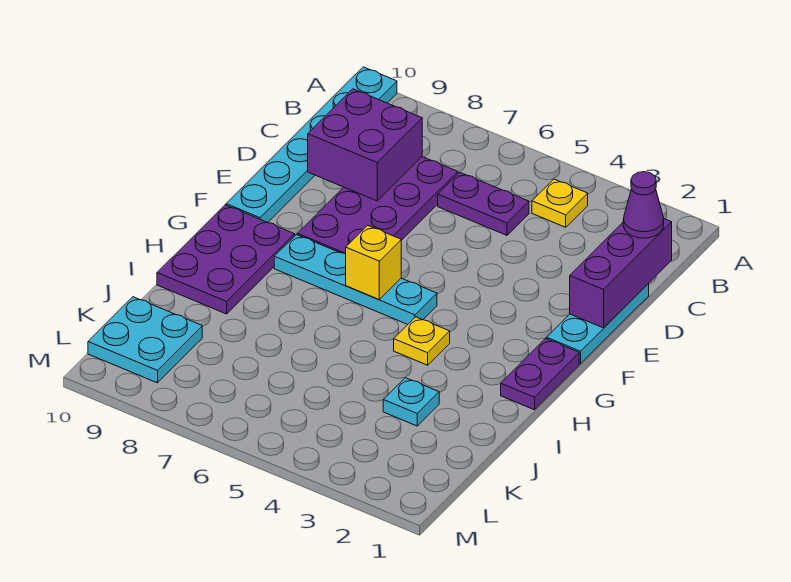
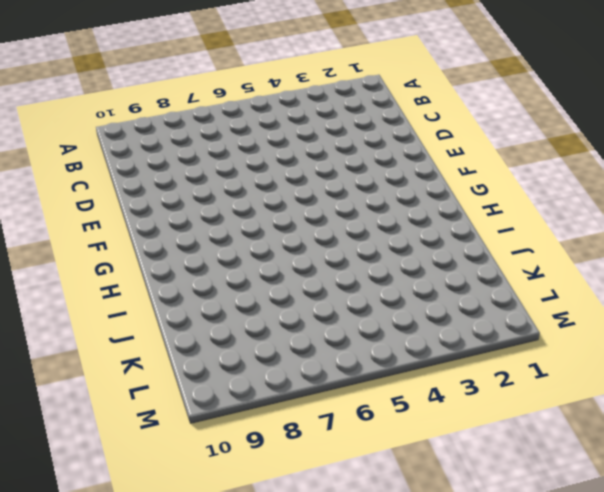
none -> cyan plate A10:F10 level 1
none -> yellow plate B4 level 1
none -> purple plate C5:C6 level 1

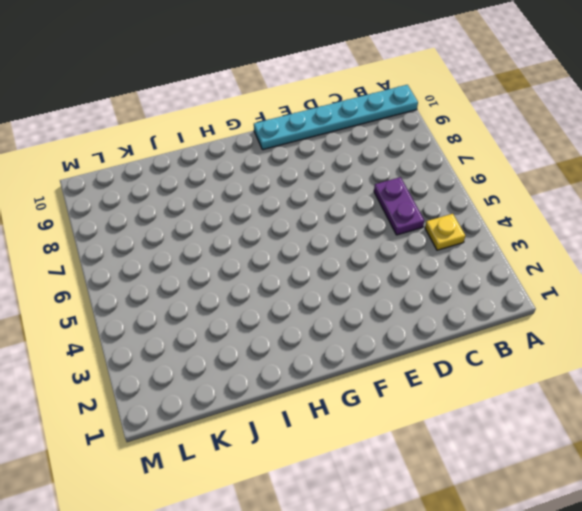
none -> purple plate C7:F8 level 1
none -> cyan plate D1:F1 level 1
none -> purple plate G1:H1 level 1

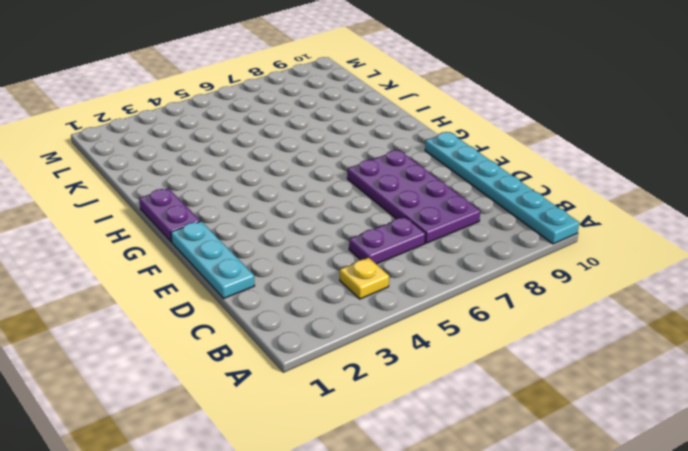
none -> cyan plate G5:G8 level 1
none -> purple plate G9:I10 level 1
none -> yellow plate H4 level 1

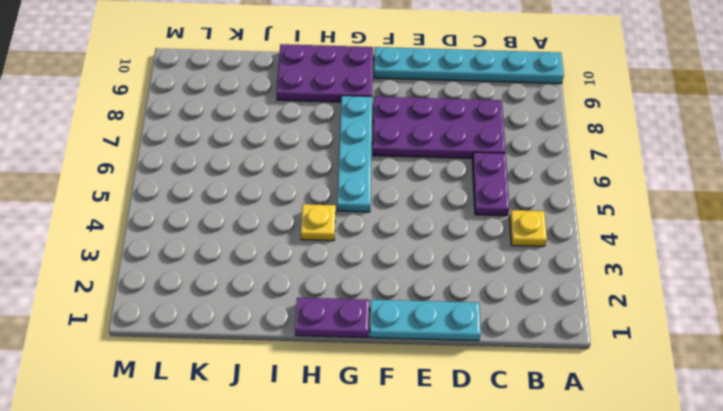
none -> cyan plate J3 level 1
none -> cyan plate K9:L10 level 1
none -> purple brick C1:E1 level 2

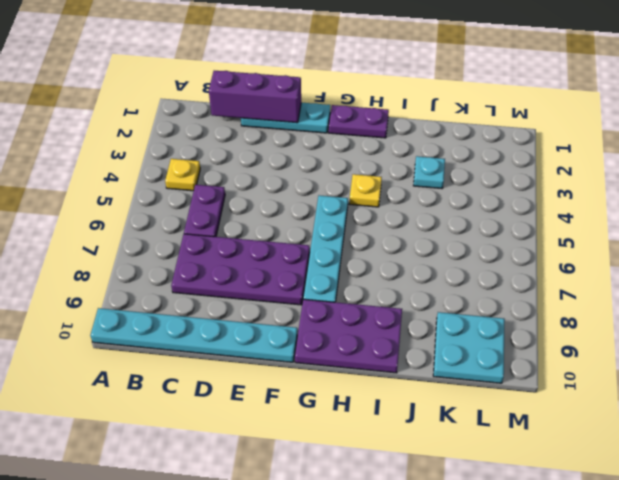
none -> purple brick C8:D9 level 2
none -> yellow brick G6 level 2
none -> purple cone C1 level 3

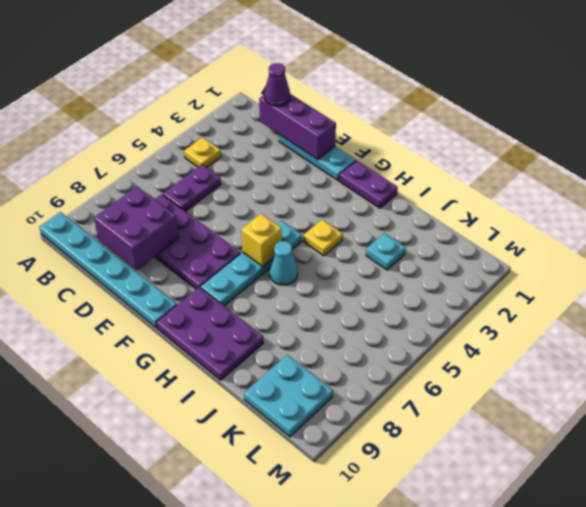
cyan cone H6 level 1 -> none

